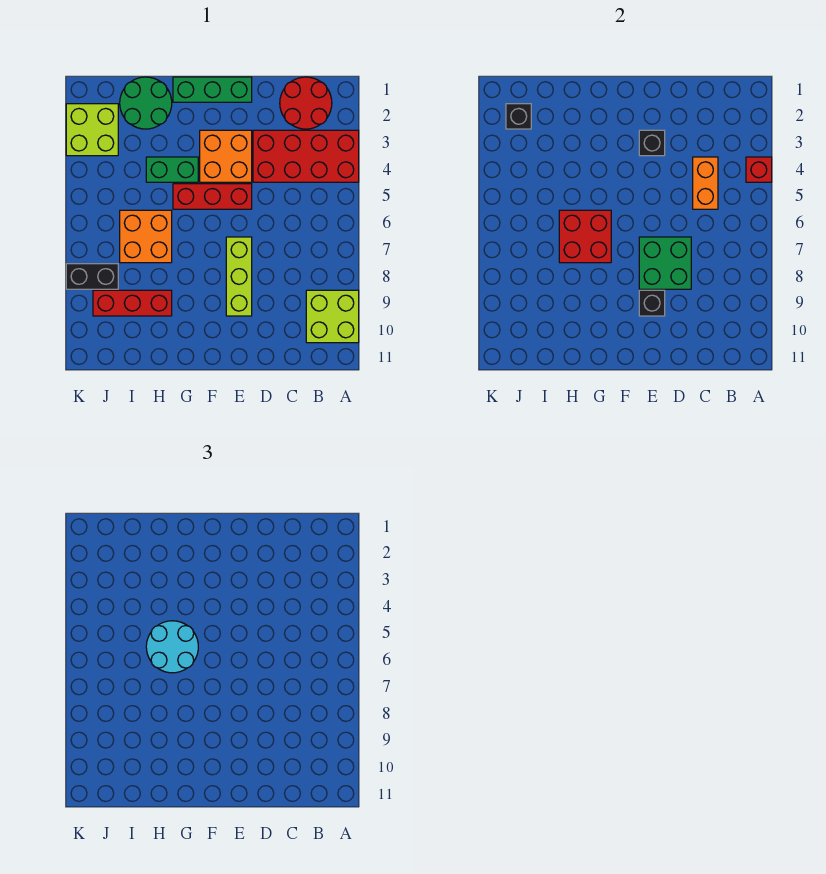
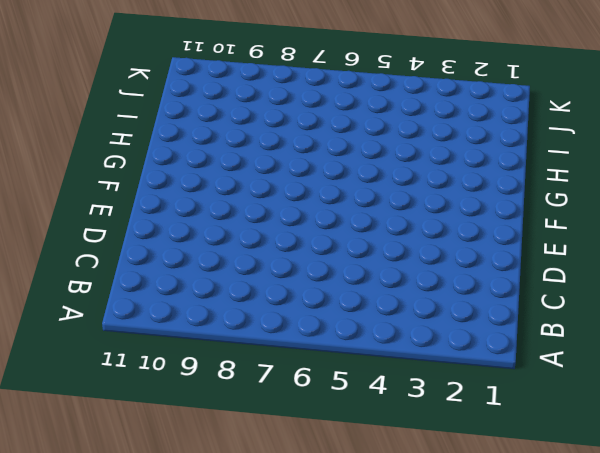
none -> red brick A3:D4 level 1
none -> lime brick A9:B10 level 1
none -> red round brick B1:C2 level 1

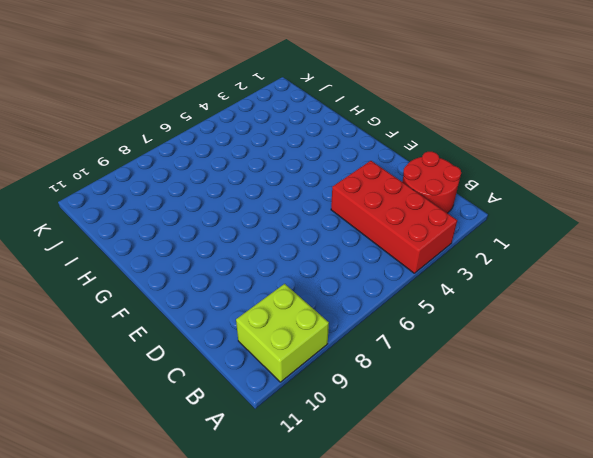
none -> green brick E1:G1 level 1
none -> orange brick E3:F4 level 1
none -> red brick E5:G5 level 1

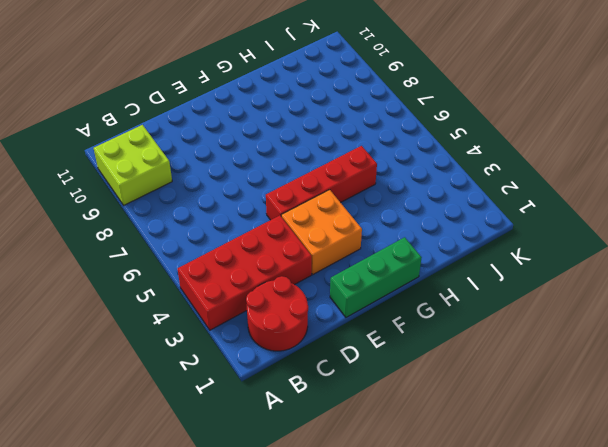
red brick E5:H5 level 1 -> red brick E5:G5 level 1
none -> lime brick E7:E9 level 1
none -> green brick G4:H4 level 1
none -> green round brick H1:I2 level 1

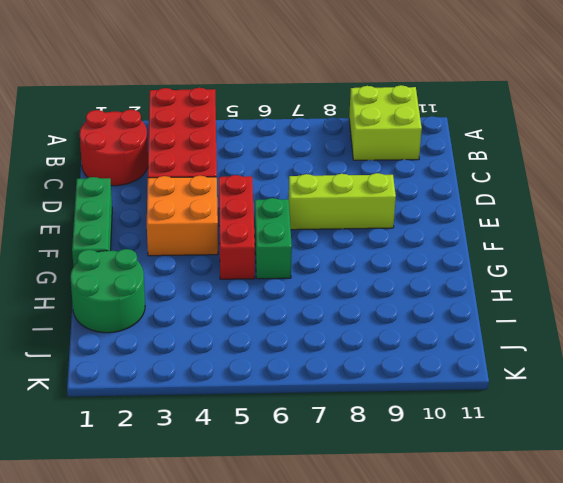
green brick F6:G6 level 1 -> green brick G4:H4 level 1
none -> orange brick H6:I7 level 1
none -> red brick H9:J9 level 1
none -> lime brick J2:K3 level 1

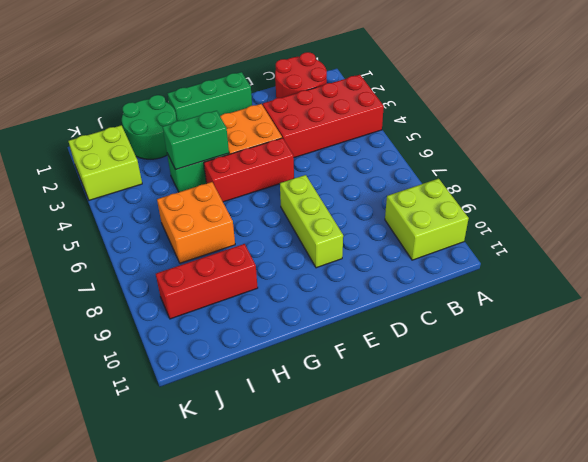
green brick G4:H4 level 2 -> none
none -> black brick J8:K8 level 1
none -> red brick A4 level 2
none -> orange brick C4:C5 level 2

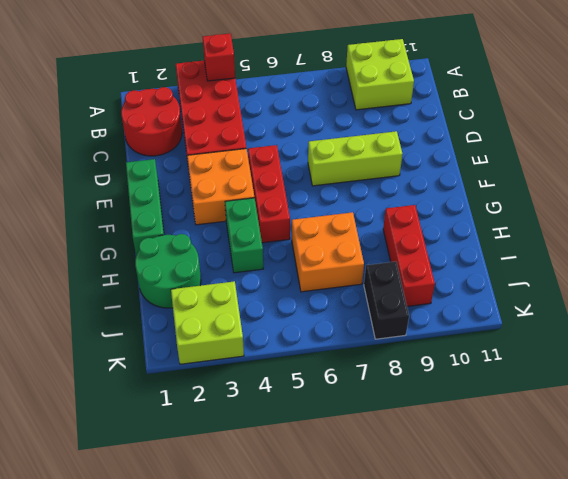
none -> orange brick C4:C5 level 2
none -> green brick D7:E8 level 2
none -> black brick E3 level 2

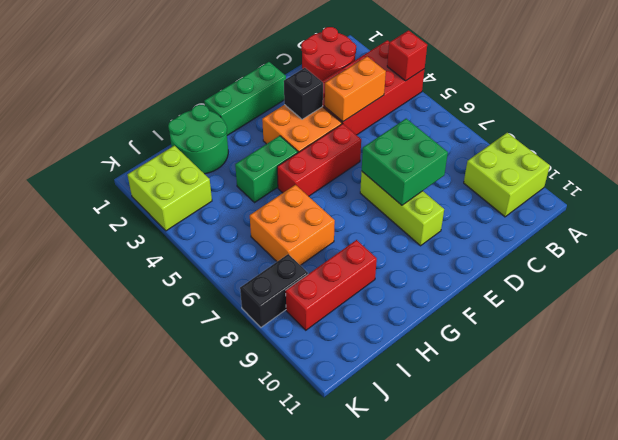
orange brick C4:D4 level 2 -> orange brick C4:C5 level 2
none -> black brick E9 level 2
none -> red brick G6:H7 level 2
none -> black brick J2 level 2

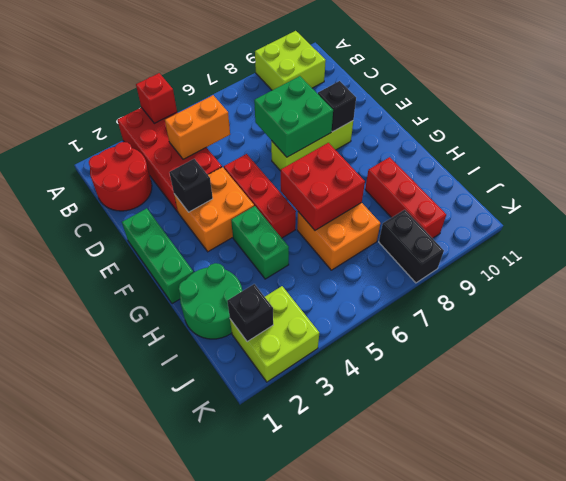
none -> cyan round brick G5:H6 level 3

